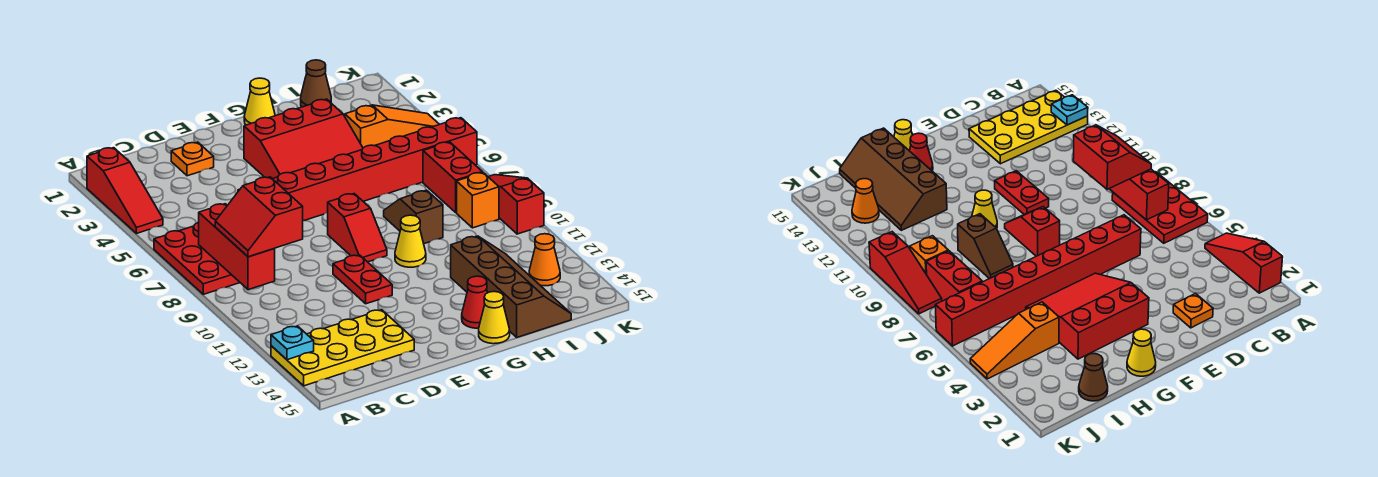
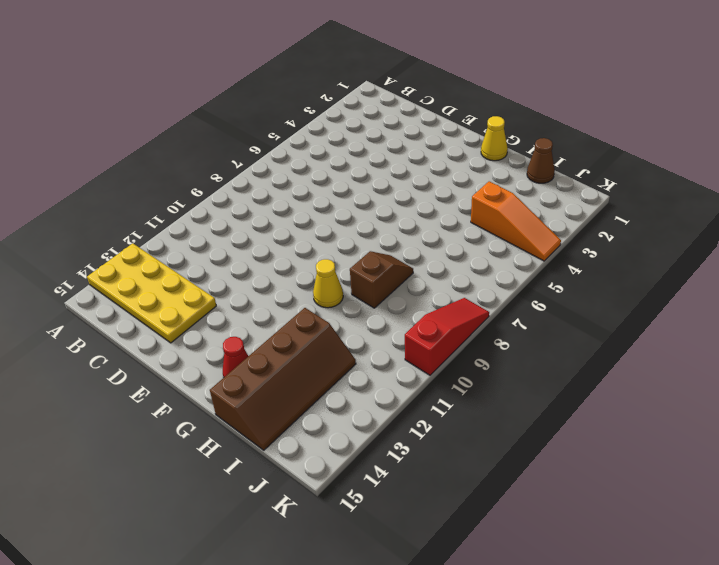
none -> red slope A2:A4 level 1 top 2
none -> red plate A6:B8 level 1
none -> orange plate D2 level 1

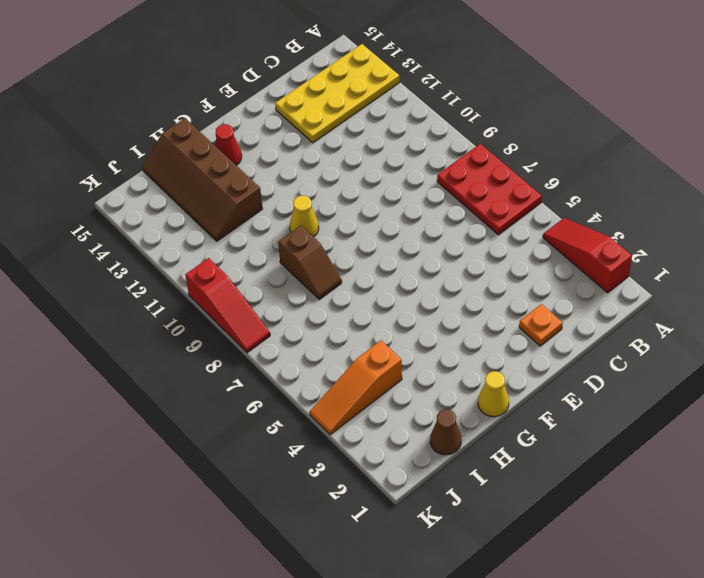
none -> red brick D6:K6 level 1
none -> red plate E10:E11 level 1
none -> red slope F3:H5 level 1 top 3

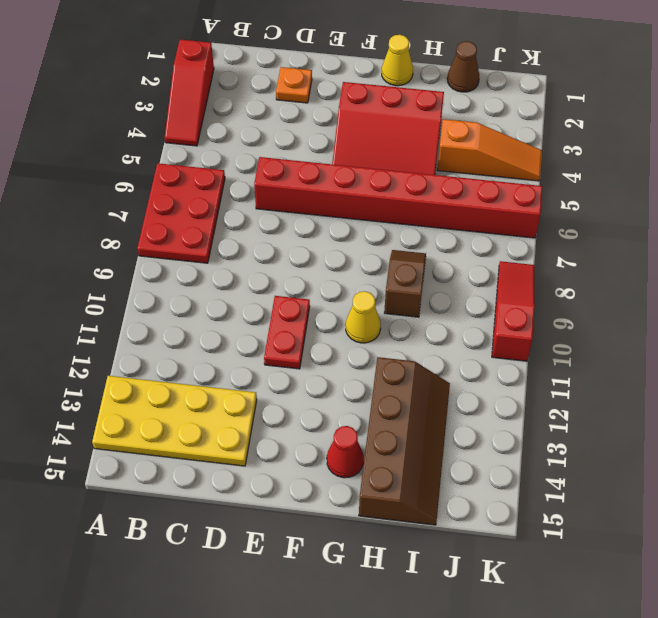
none -> red slope F8:F9 level 1 top 8
none -> yellow cone G15 level 1
none -> red brick J7:J8 level 1

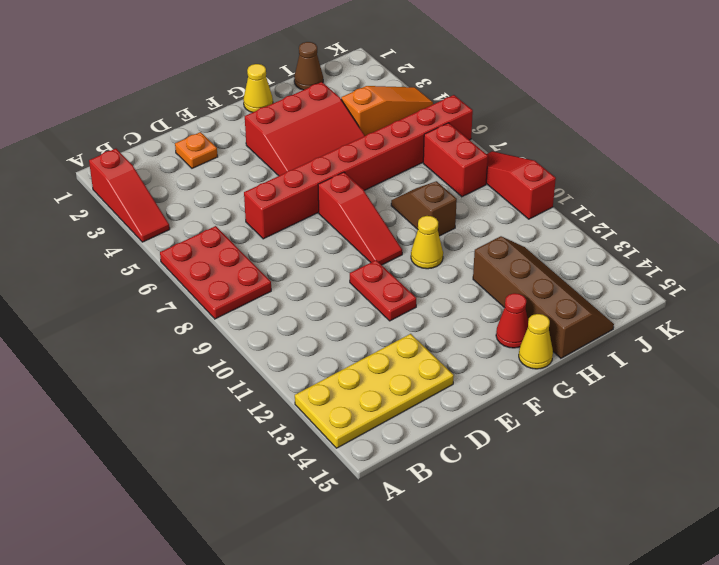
red slope F7:F9 level 1 top 7 -> red slope F8:F9 level 1 top 8
none -> orange brick J9 level 1
none -> orange cone J13 level 1
none -> cyan plate A13 level 2

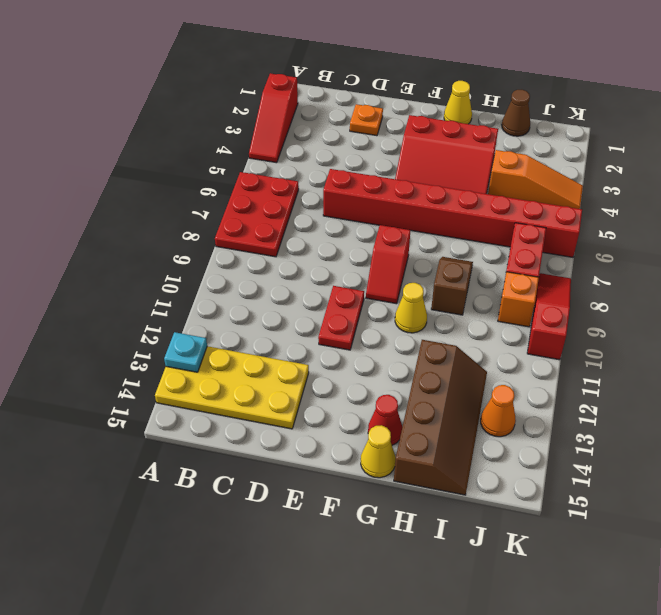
none -> red brick B7:B9 level 2
none -> red slope B8:C9 level 3 top C

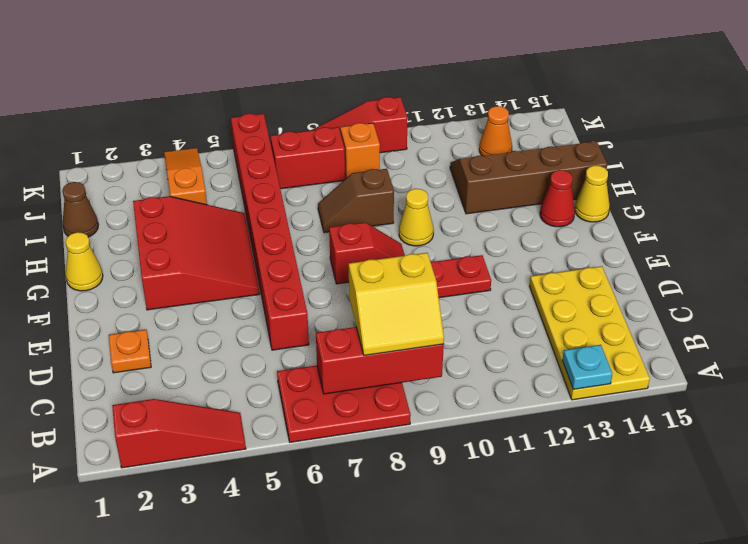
yellow slope B8:C9 level 3 top C -> red slope B8:C9 level 3 top C

